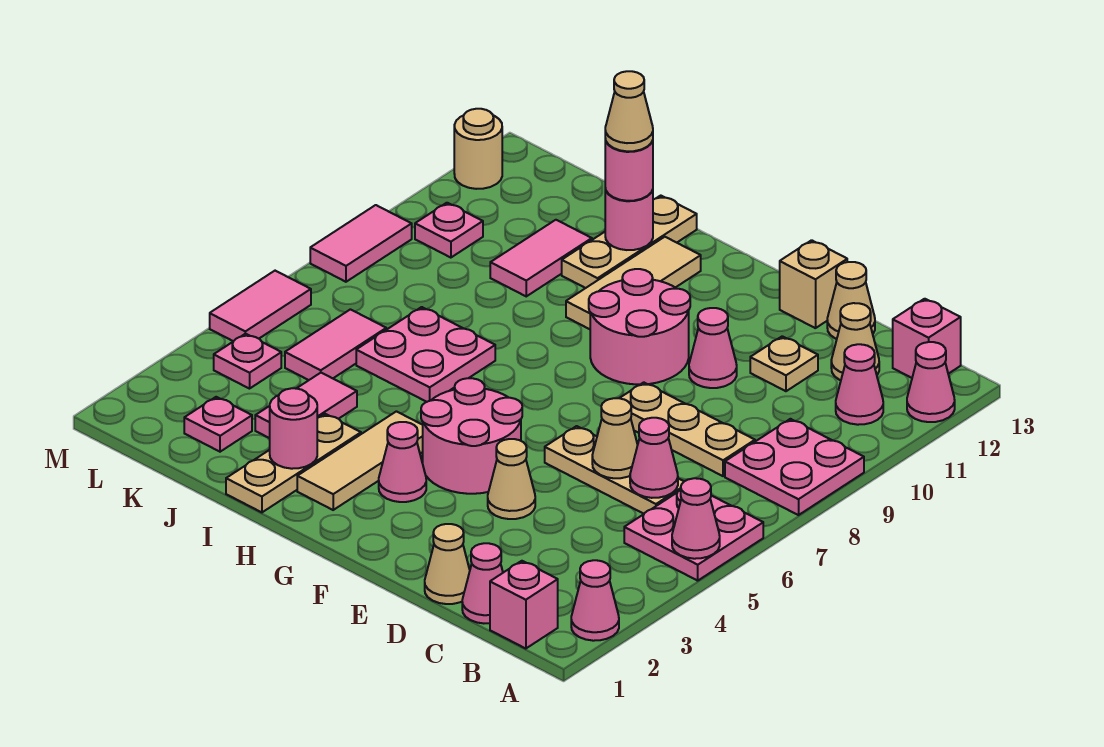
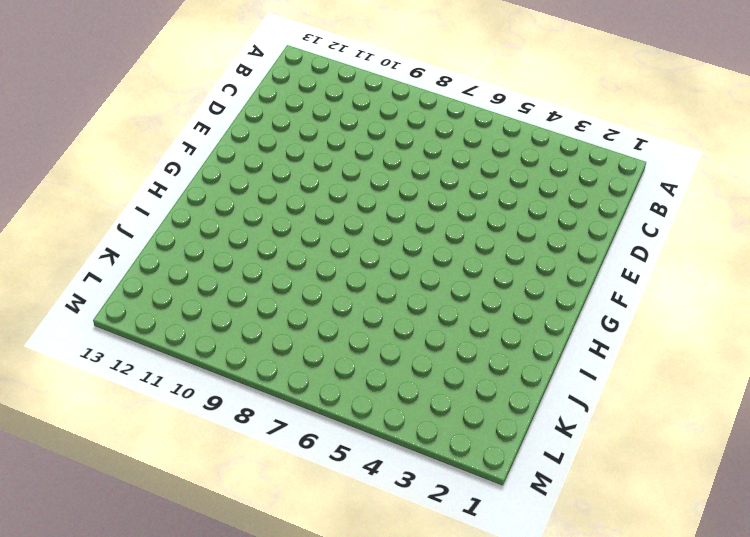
none -> pink cone A2 level 1
none -> pink plate A5:B6 level 1
none -> pink plate A8:B9 level 1
none -> pink cone A12 level 1

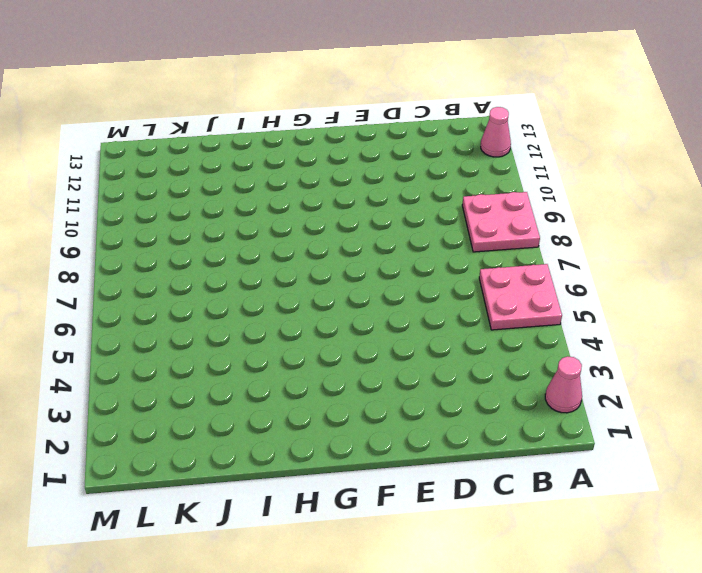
none -> pink brick B1 level 1
none -> pink cone B11 level 1
none -> pink brick B13 level 1
none -> pink cone C1 level 1

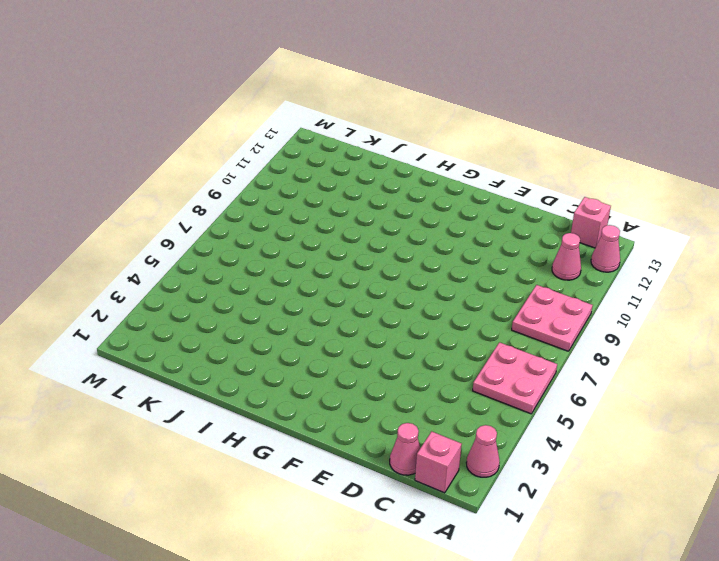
none -> tan plate C6:E6 level 1
none -> tan plate C8:E8 level 1
none -> tan cone C12 level 1
none -> tan cone D1 level 1

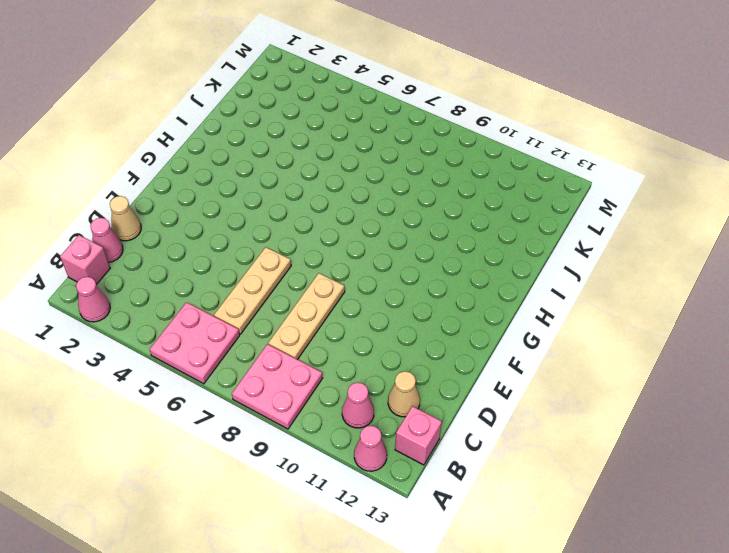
none -> tan plate D11 level 1
none -> tan cone D13 level 1
none -> tan cone E4 level 1
none -> pink cone E10 level 1

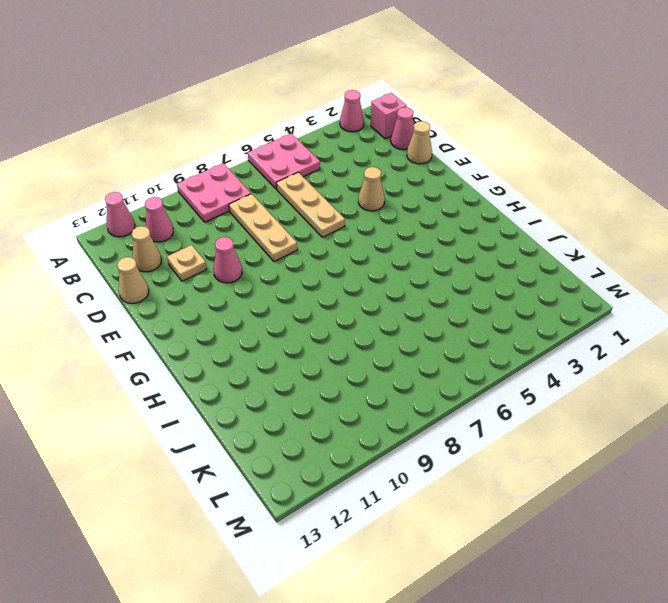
none -> pink brick B13 level 1
none -> tan brick E13 level 1
none -> pink round brick F4:G5 level 1
none -> pink round brick F9:G10 level 1

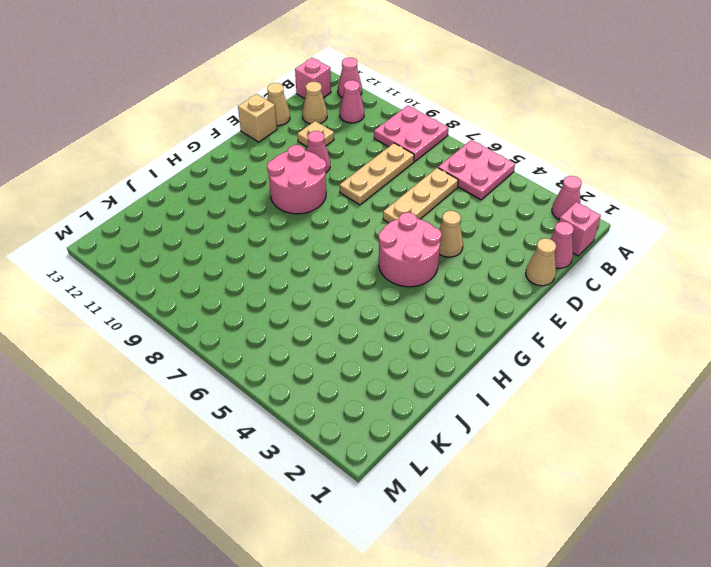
none -> pink cone G3 level 1
none -> tan tile H2:H4 level 1
none -> tan tile H10:H12 level 1
none -> tan plate I1:I3 level 1

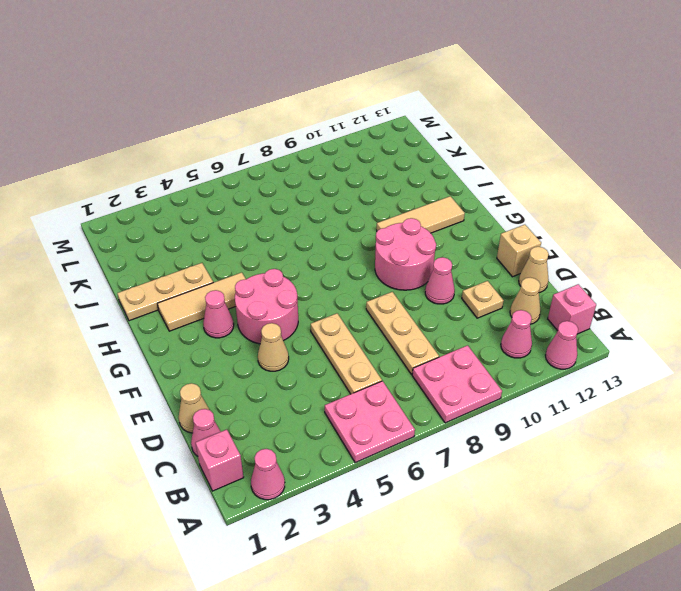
none -> pink plate I6:J7 level 1
none -> tan plate I11:I13 level 1
none -> pink tile J3:J4 level 1
none -> pink tile J10:J11 level 1

